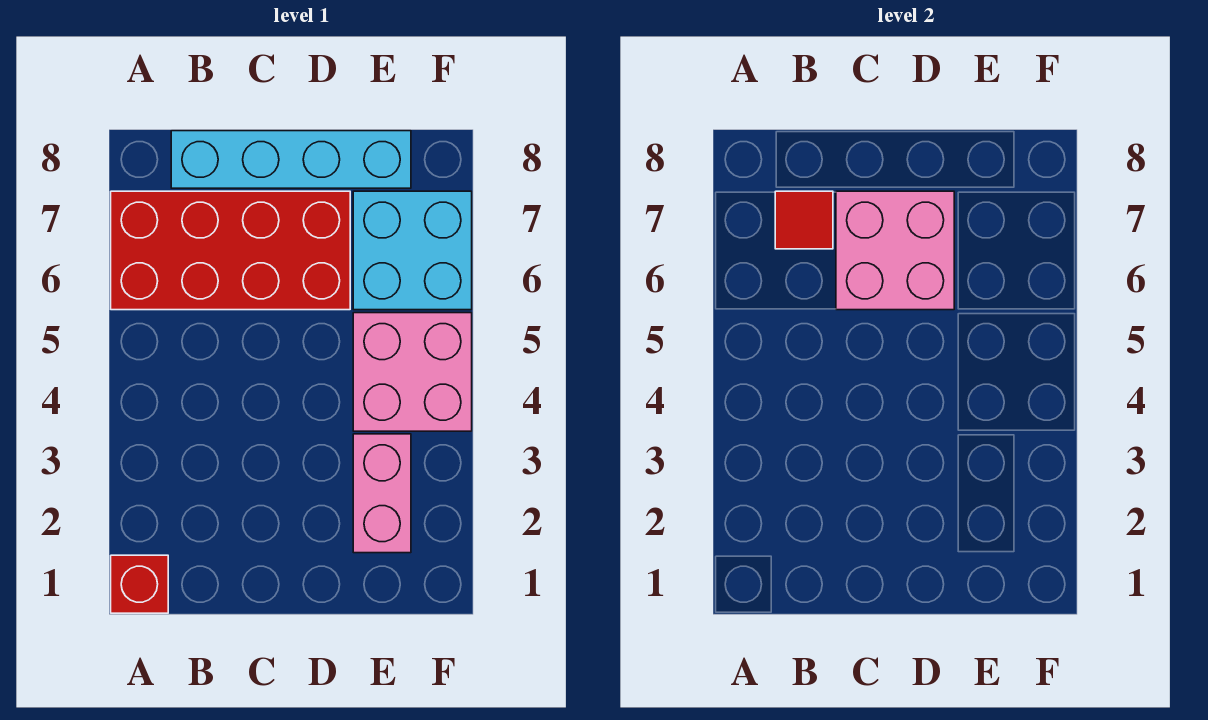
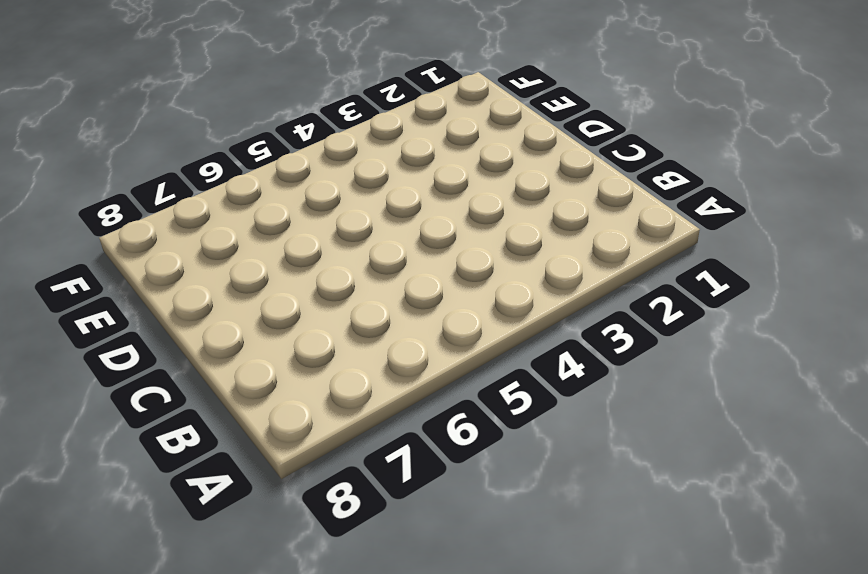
none -> red brick A1 level 1
none -> red brick A6:D7 level 1

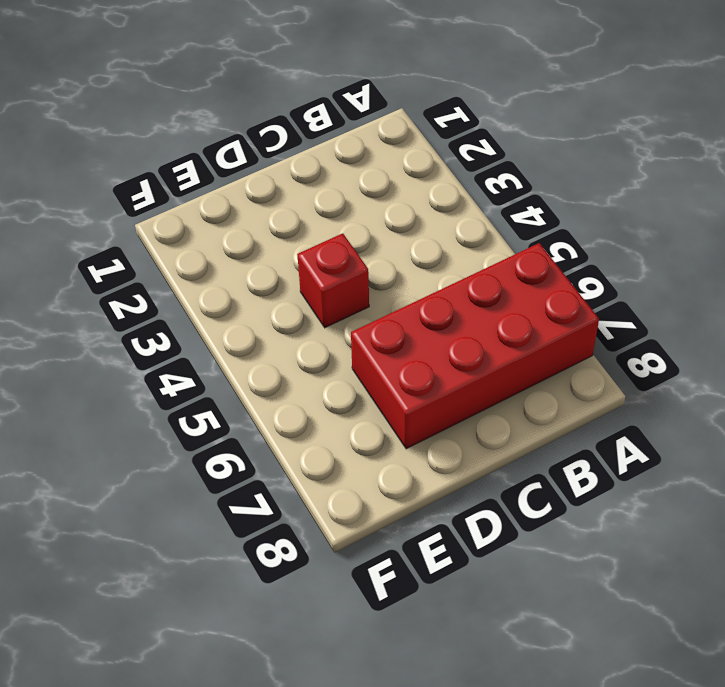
red brick D4 level 1 -> red brick A1 level 1
none -> cyan brick B8:E8 level 1
none -> pink brick E2:E3 level 1

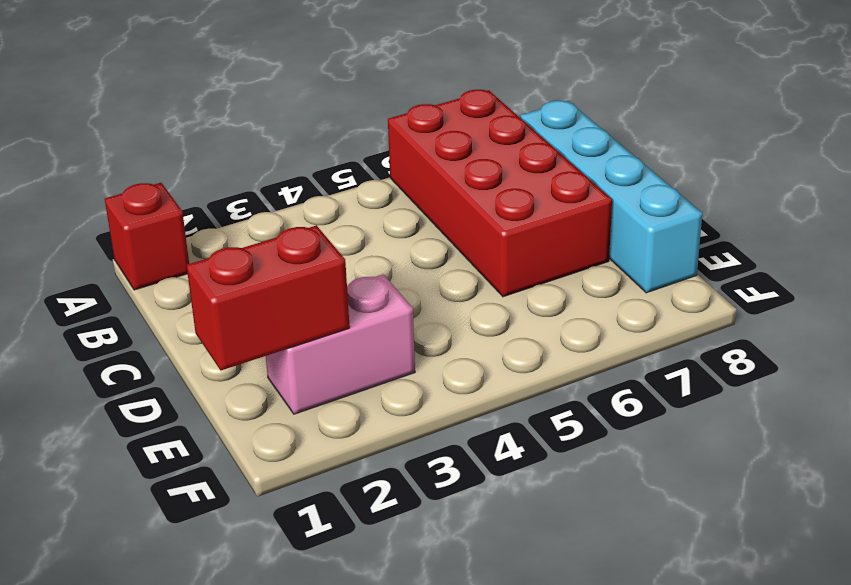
red brick E1:E2 level 2 -> none
none -> pink brick E4:F5 level 1
none -> cyan brick E6:F7 level 1

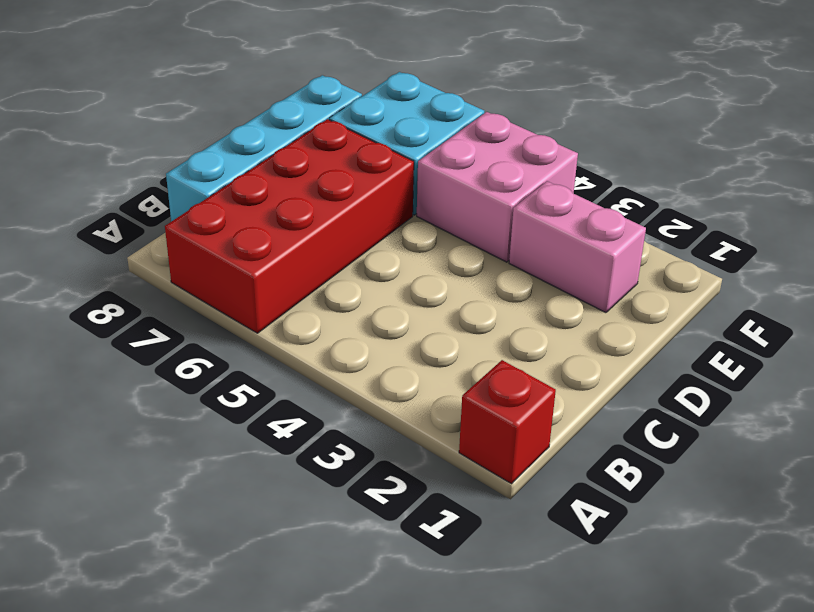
none -> red tile B7 level 2
none -> pink brick C6:D7 level 2

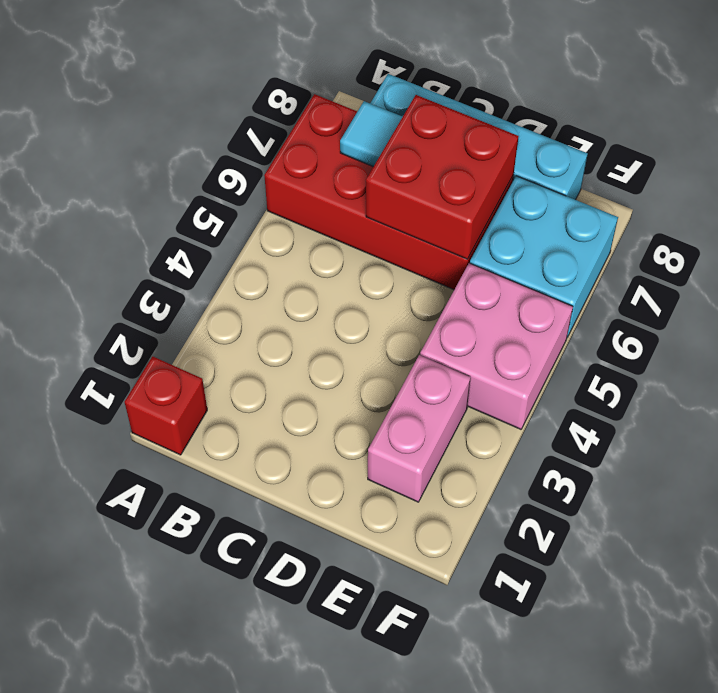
cyan tile B7 level 2 -> red tile B7 level 2
red brick C6:D7 level 2 -> pink brick C6:D7 level 2

